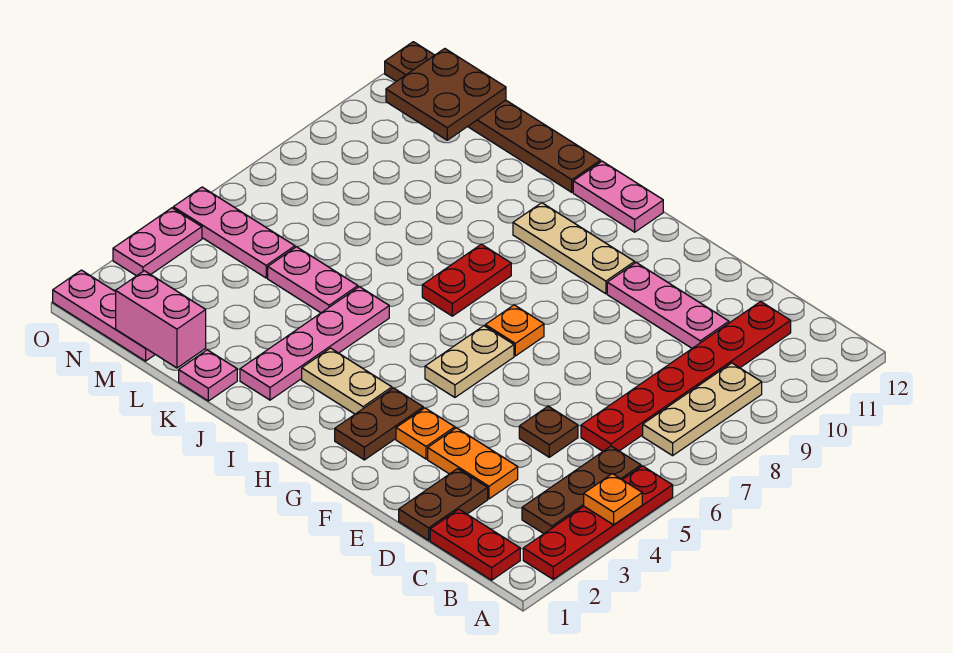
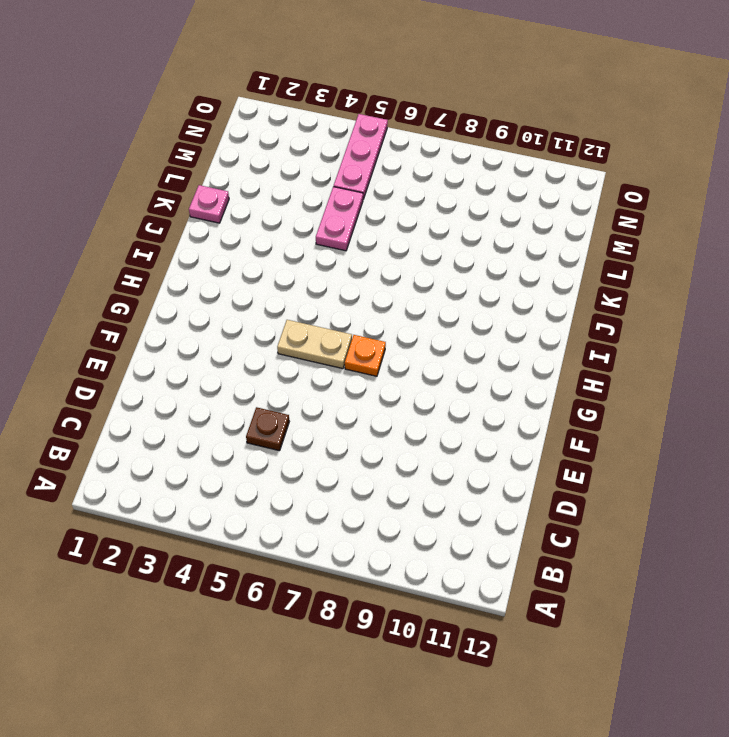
none -> red plate A2:A5 level 1
none -> red plate B1:C1 level 1
none -> brown plate B3:B5 level 1

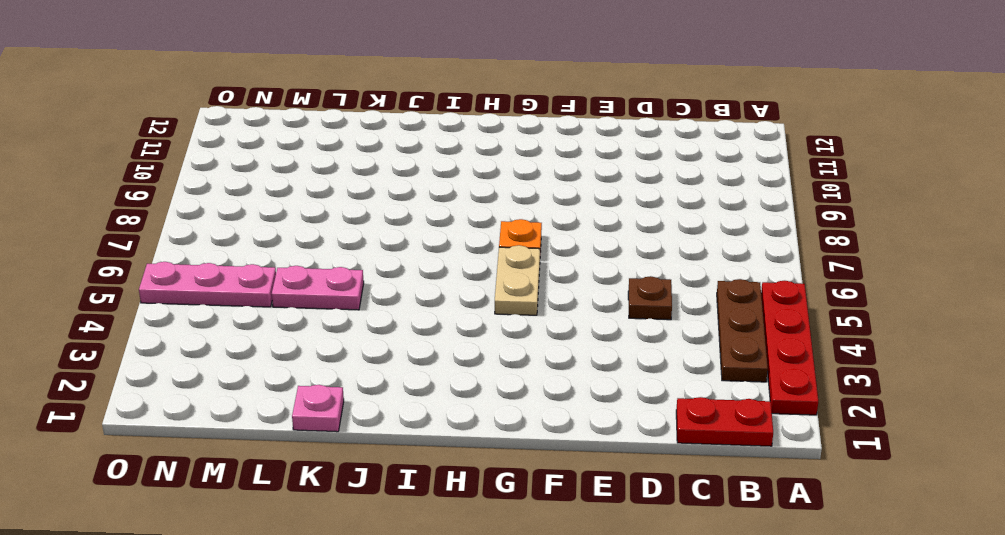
none -> tan plate B7:B9 level 1
none -> red plate C6:C11 level 1
none -> brown plate D1:D2 level 1

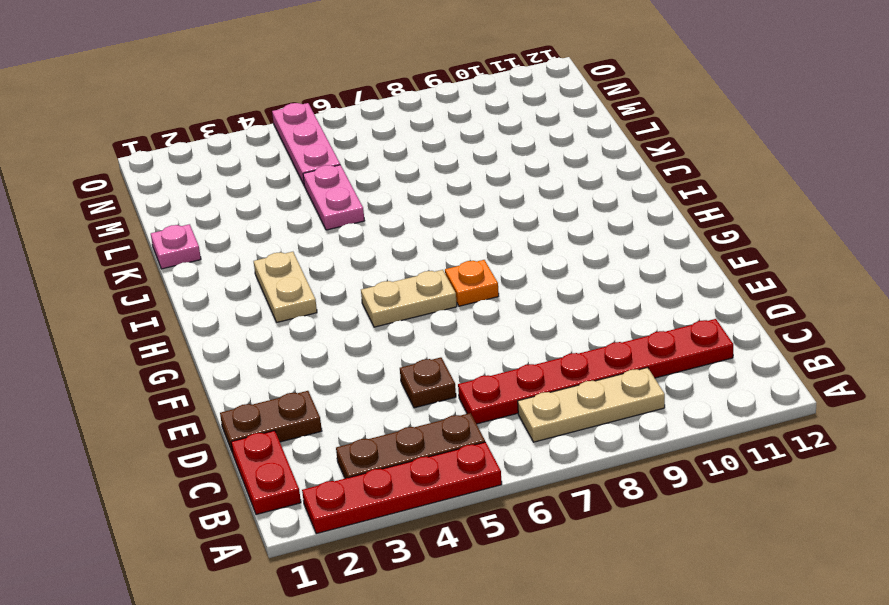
none -> orange plate D3:E3 level 1
none -> pink plate D10:F10 level 1
none -> orange plate F3 level 1

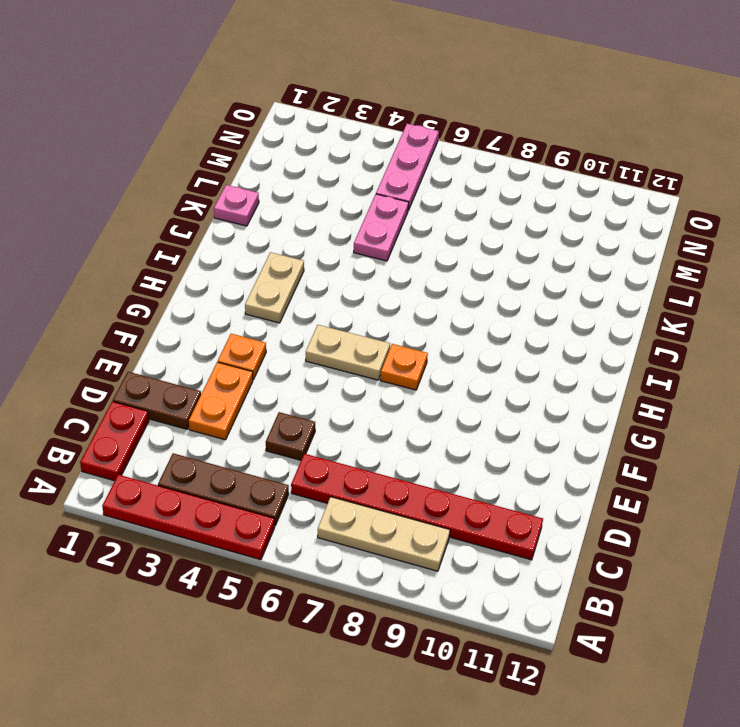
none -> pink plate D10:F10 level 1
none -> brown plate G2:G3 level 1
none -> tan plate G10:I10 level 1

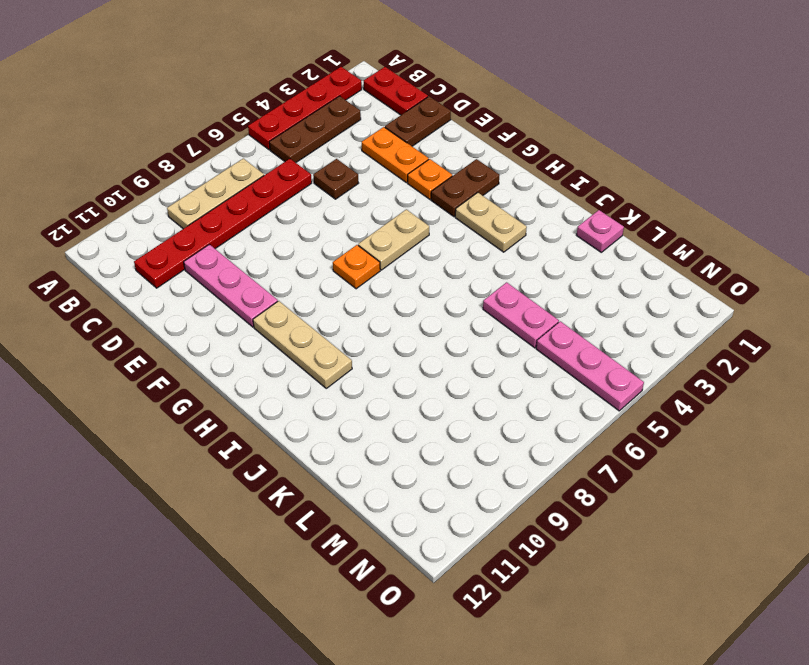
none -> pink plate H12:I12 level 1
none -> red plate I7:I8 level 1
none -> pink plate J2:J5 level 1

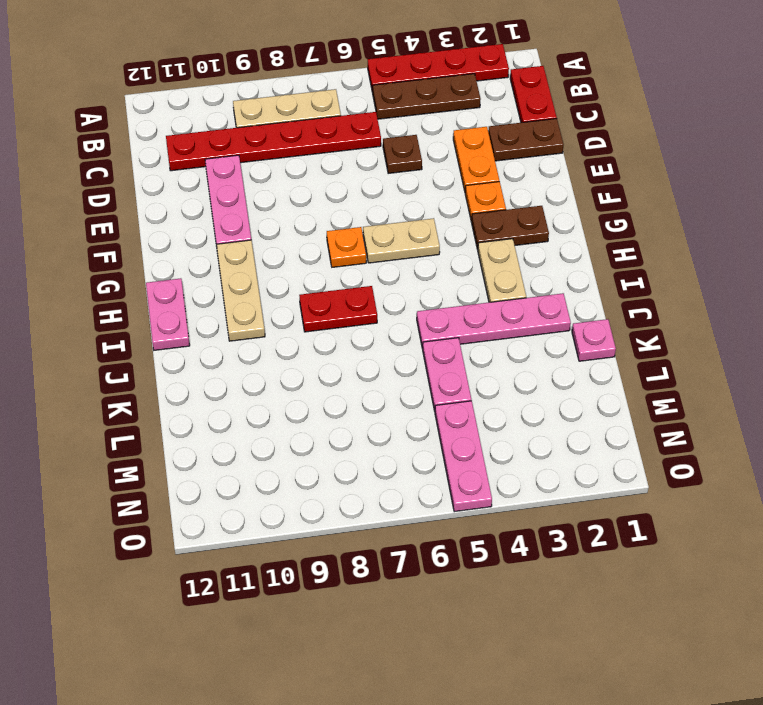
none -> brown plate J12:O12 level 1
none -> pink plate M1:O1 level 1
none -> pink plate O3:O4 level 1

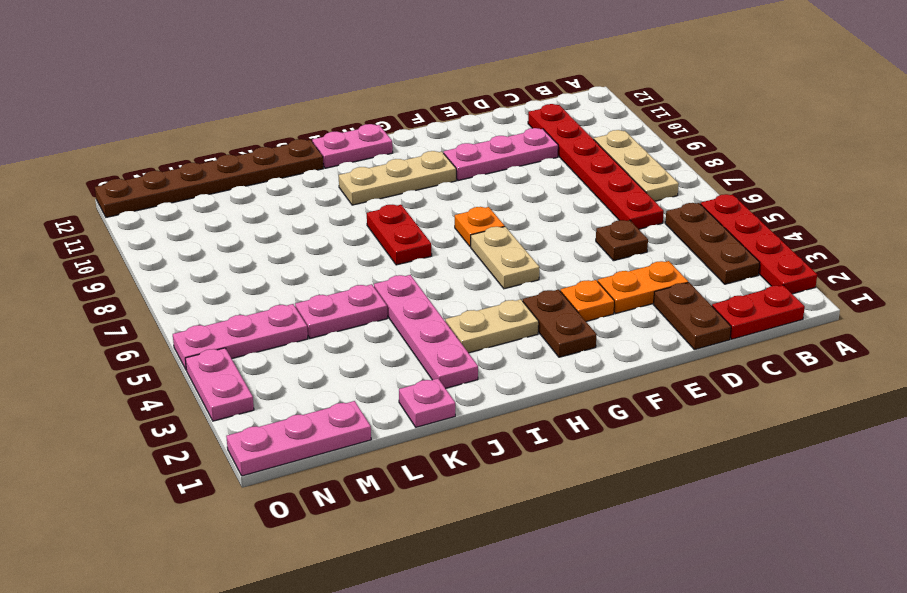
none -> orange plate A4 level 2
none -> pink brick L1:M1 level 2
none -> brown plate M11:N12 level 2

